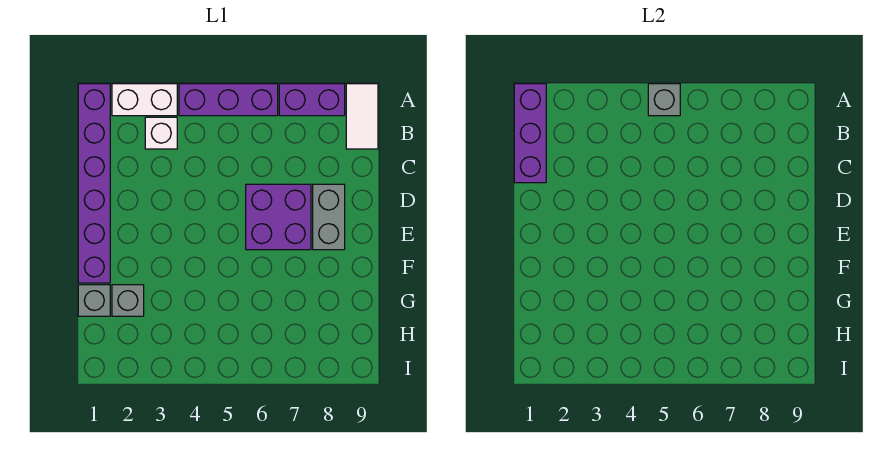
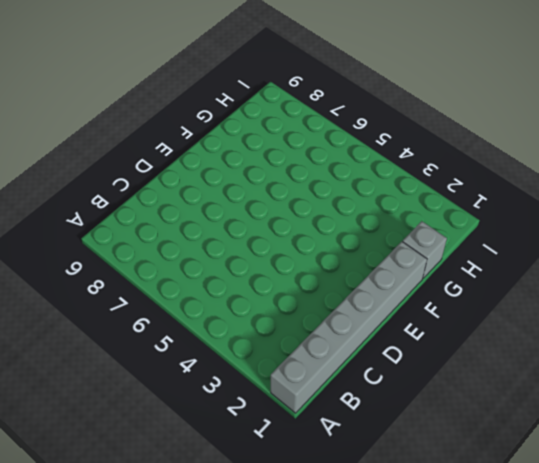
grey brick A1:F1 level 1 -> purple brick A1:F1 level 1
none -> white brick A2:A3 level 1
none -> purple brick A4:A6 level 1
none -> purple brick A7:A8 level 1

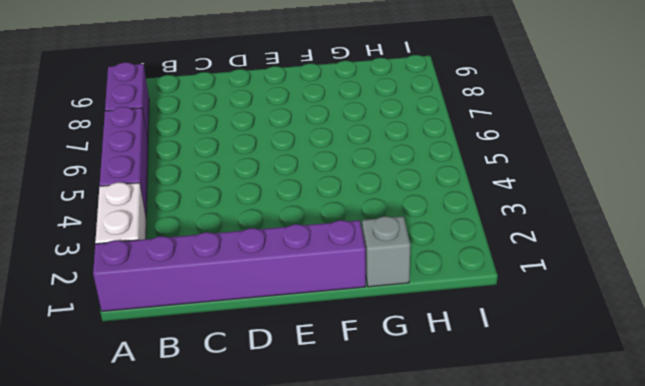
none -> white tile A9:B9 level 1
none -> white brick B3 level 1
none -> purple brick D6:E7 level 1

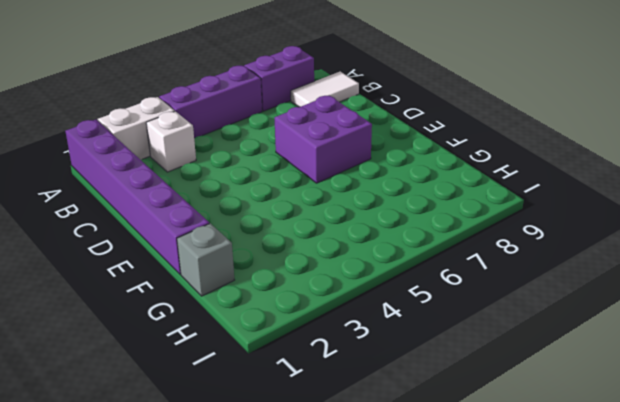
white tile B8:B9 level 1 -> white tile A9:B9 level 1
none -> grey brick D8:E8 level 1
none -> grey brick G2 level 1
none -> purple brick A1:C1 level 2

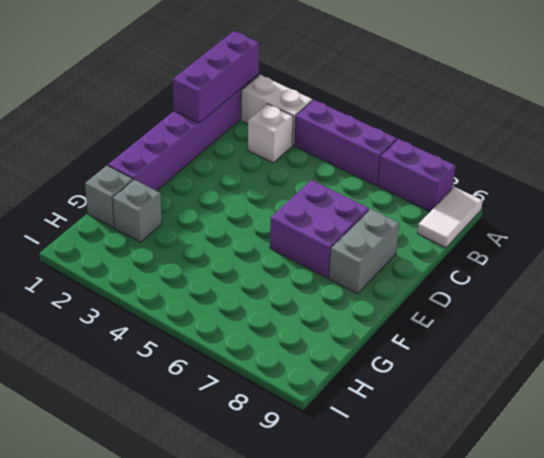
none -> grey brick A5 level 2

